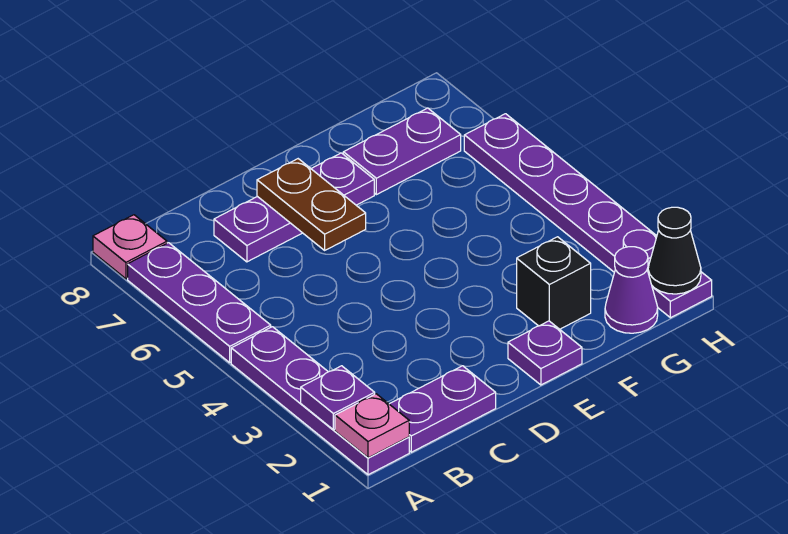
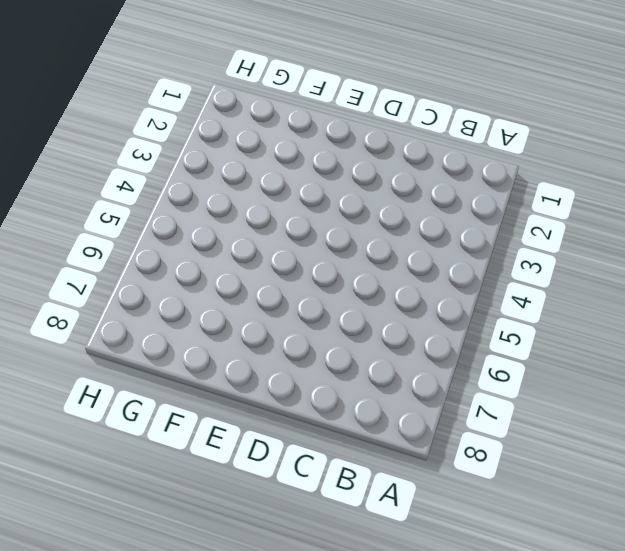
none -> purple plate A1:A4 level 1
none -> purple plate A5:A7 level 1
none -> pink plate A8 level 1

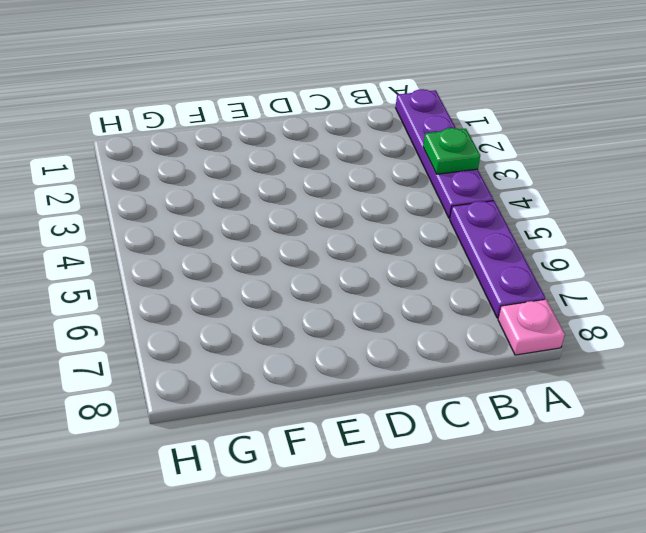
green plate A3 level 2 -> none
none -> purple plate B1:C1 level 1
none -> purple plate C7:E7 level 1
none -> purple plate E1 level 1

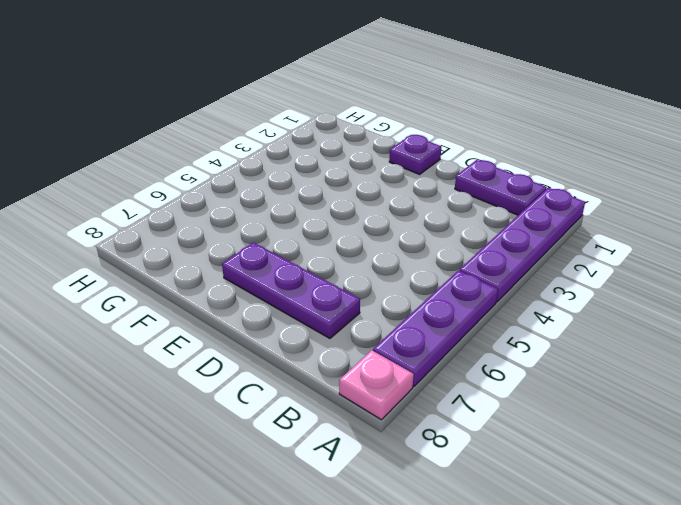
none -> black brick F2 level 1
none -> purple plate F7:G7 level 1
none -> purple cone G1 level 1

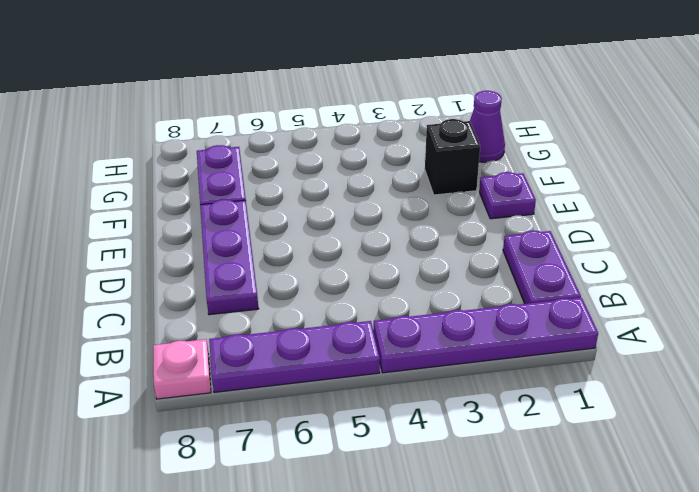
none -> purple plate H1:H6 level 1
none -> pink plate A1 level 2
none -> purple plate A2 level 2

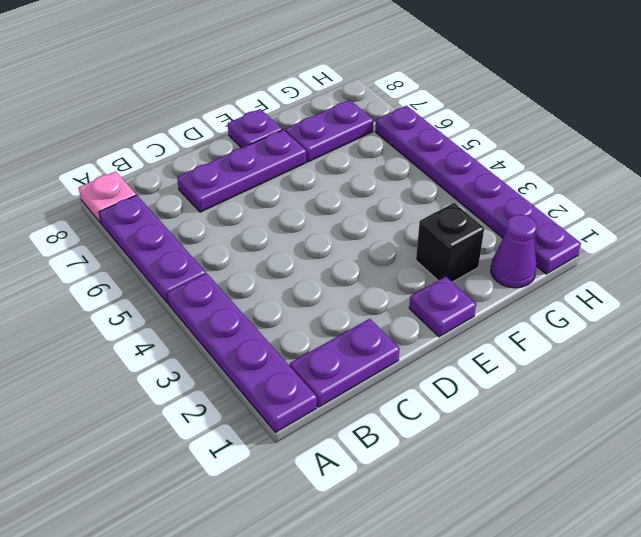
purple plate E8 level 1 -> purple plate A2 level 2
none -> pink plate A1 level 2
none -> brown plate D6:D7 level 2
none -> black cone H1 level 2

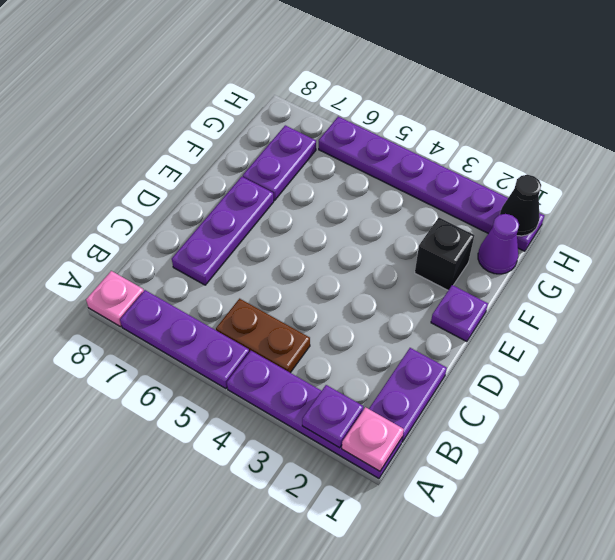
brown plate B4:B5 level 1 -> brown plate D6:D7 level 2

